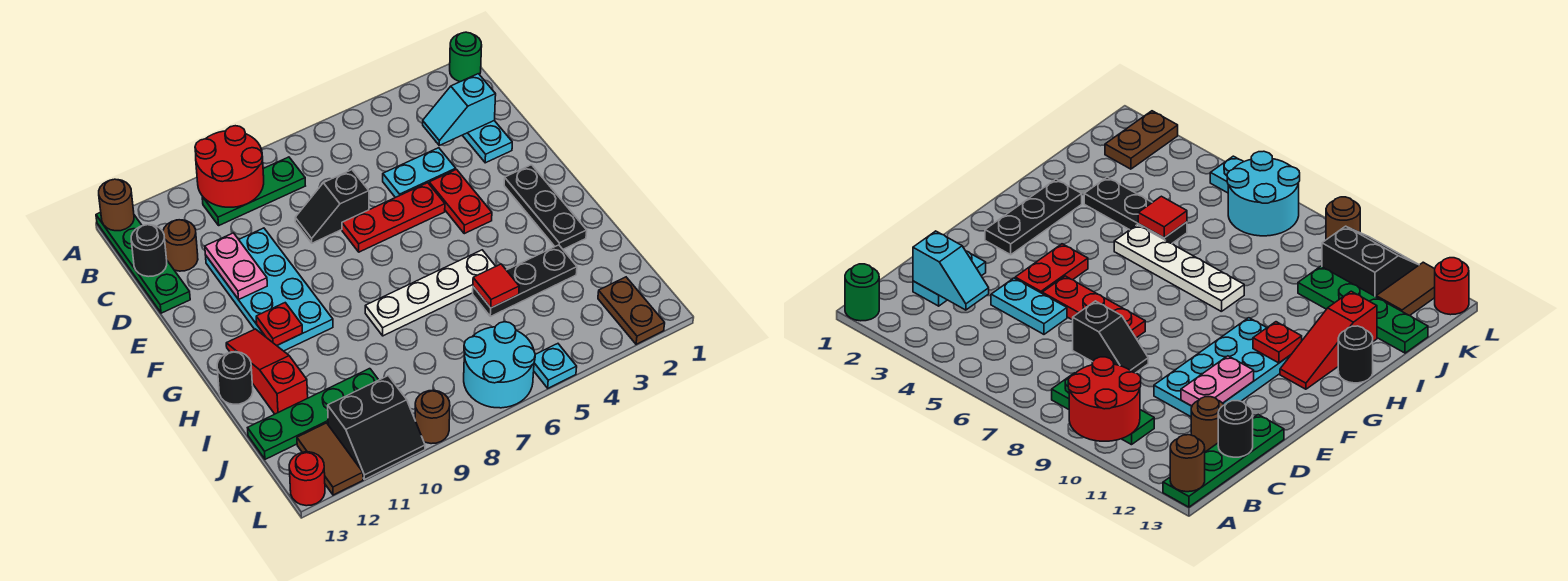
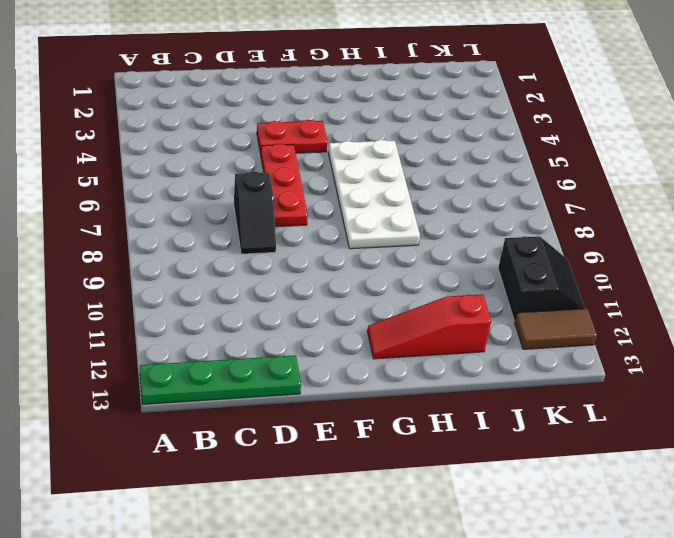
white plate G5:H8 level 1 -> white plate H5:H8 level 1
none -> green round brick A1 level 1
none -> green plate B8:B10 level 1
none -> cyan plate C2:D2 level 1
none -> brown round brick C12 level 1

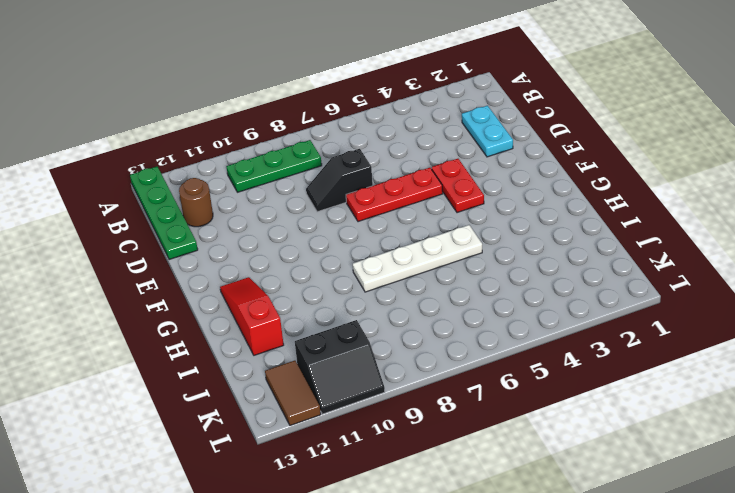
none -> green round brick A1 level 1
none -> cyan plate D4:D5 level 1
none -> cyan plate D10:G11 level 1
none -> black plate F2:H2 level 1

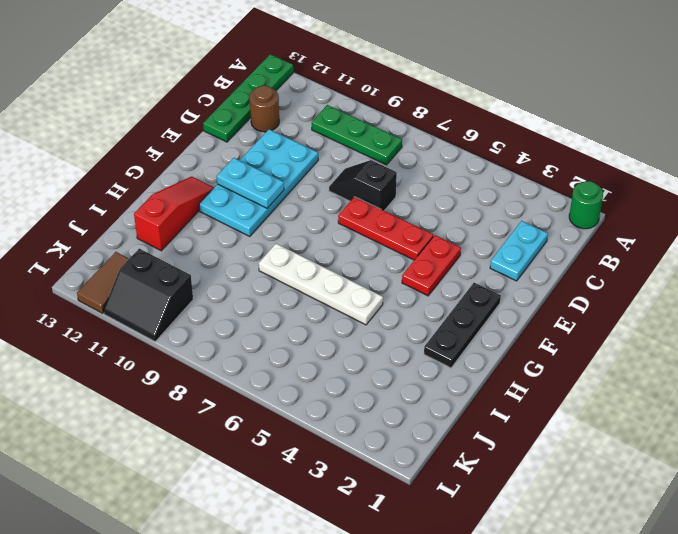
cyan plate F10:F11 level 2 -> cyan plate D4:D5 level 1
none -> black round brick H13 level 1
none -> black plate I3:I5 level 1
none -> green plate J10:J13 level 1
none -> brown plate K2:L2 level 1

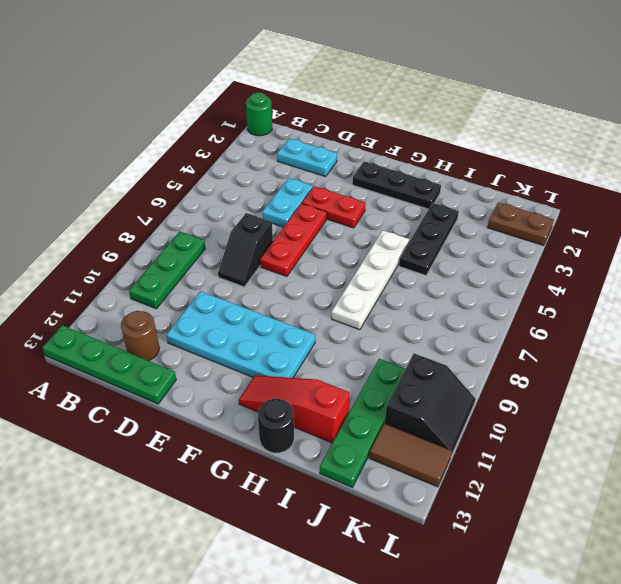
none -> cyan round brick K6:L7 level 1
none -> cyan plate L5 level 1
none -> brown round brick L9 level 1
none -> red round brick L13 level 1

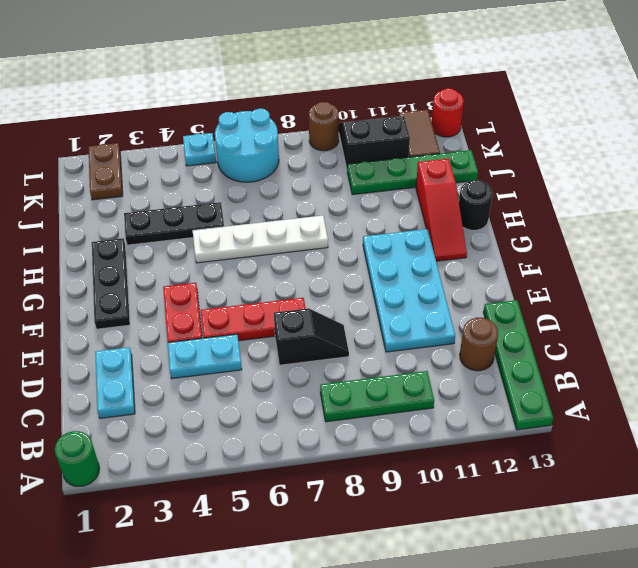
none -> red round brick A9:B10 level 2
none -> brown round brick A13 level 2
none -> cyan slope C2:C3 level 2 top 2
none -> black round brick C13 level 2

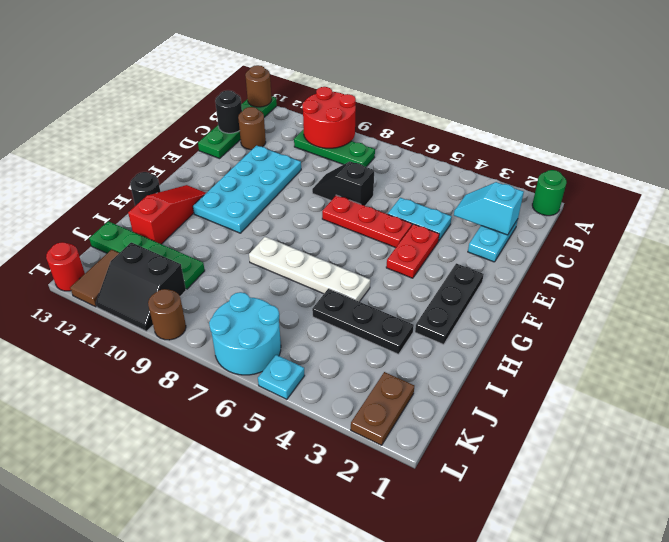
none -> pink plate D11:E11 level 2
none -> red plate G11 level 2
none -> red tile I5 level 2

